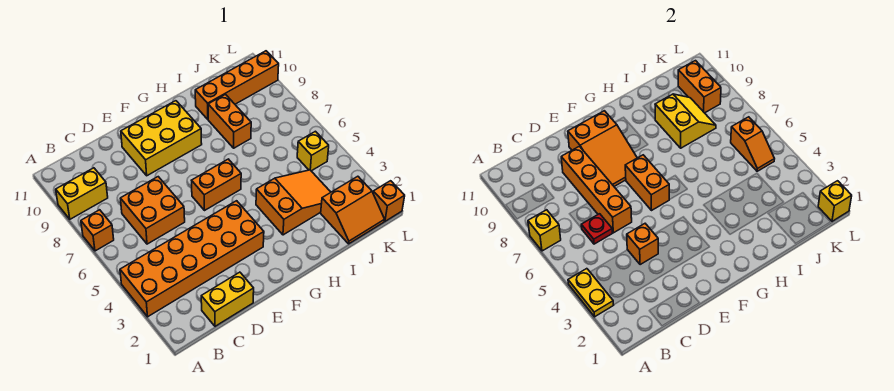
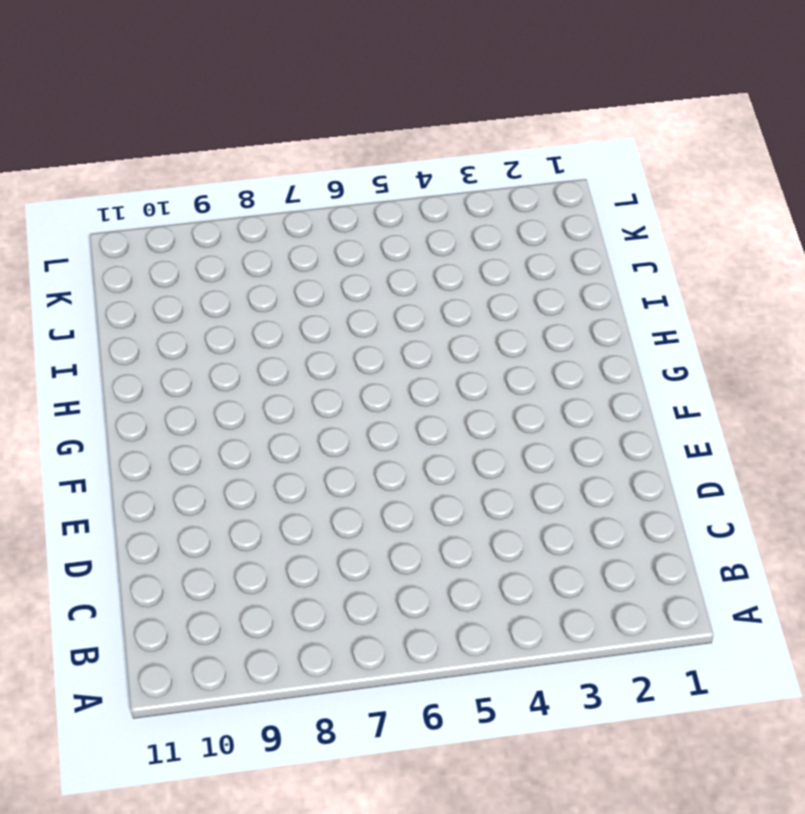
none -> orange brick A3:F4 level 1
none -> orange brick A7 level 1
none -> yellow brick A9:B9 level 1

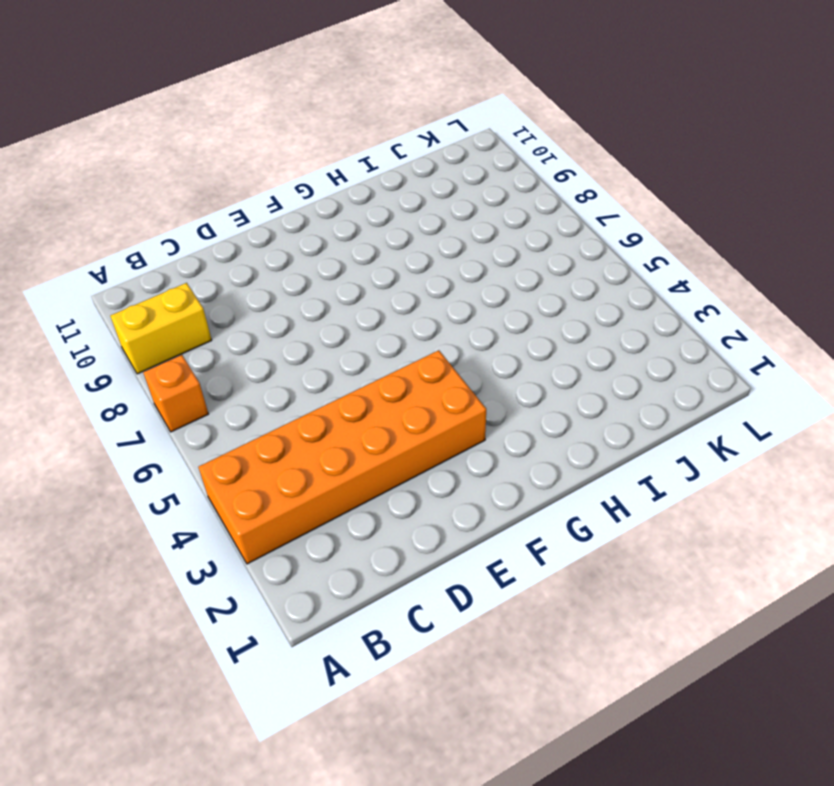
none -> yellow brick C1:D1 level 1
none -> orange brick C6:D7 level 1
none -> yellow brick E9:G10 level 1

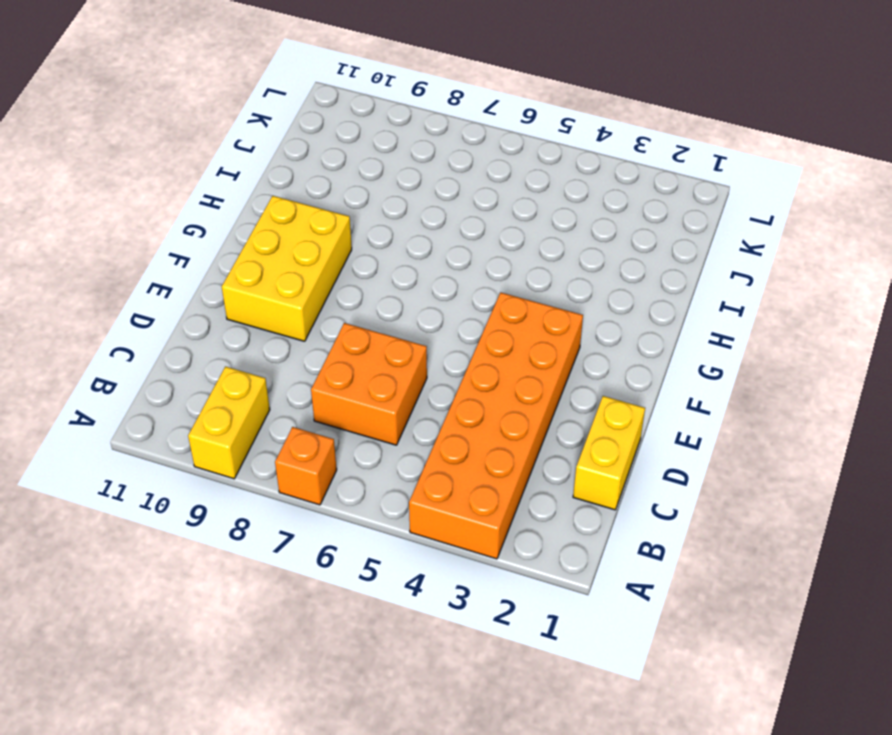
none -> orange brick F6:G6 level 1
none -> orange slope H3:J4 level 1 top H
none -> orange brick I8:I9 level 1

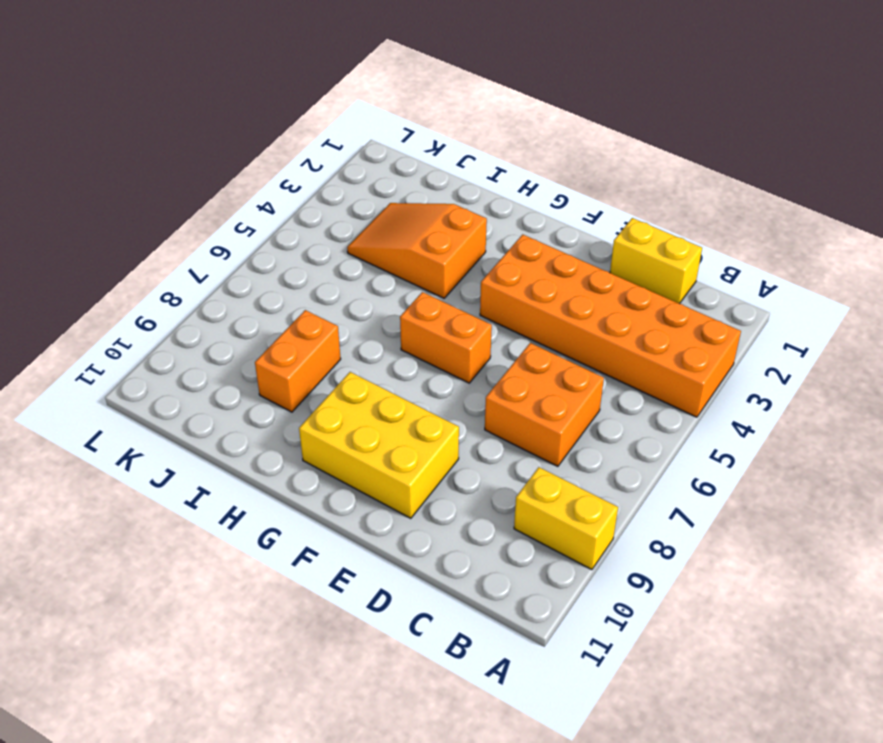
none -> orange brick A7 level 1
none -> orange brick I10:L10 level 1
none -> orange slope J1:K2 level 1 top 2

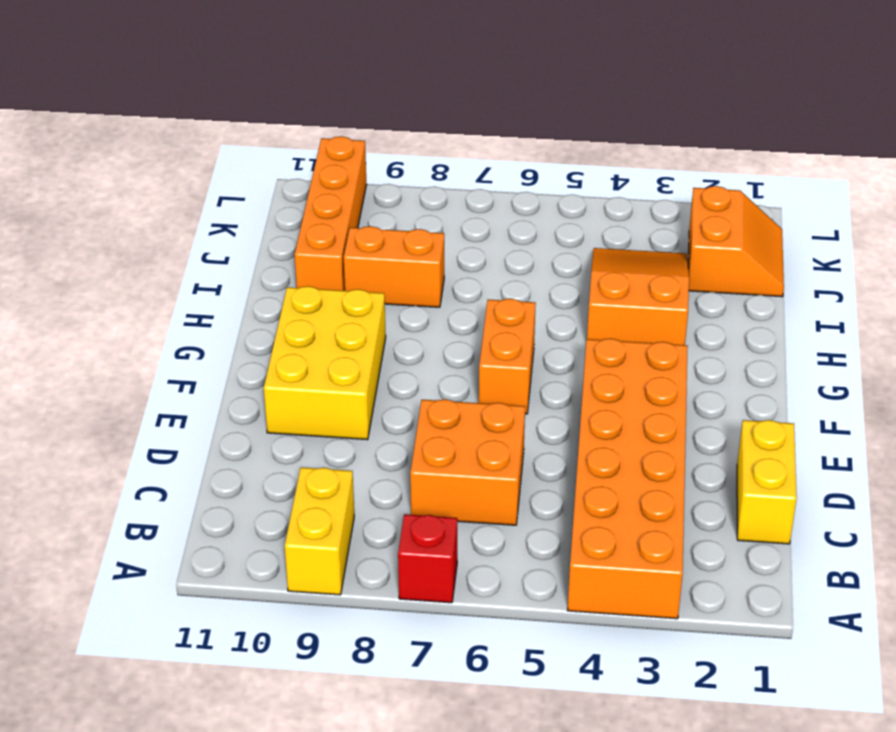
red brick A7 level 1 -> orange brick A7 level 1
none -> yellow brick K5 level 1
none -> orange brick L1 level 1
none -> yellow plate A3:A4 level 2

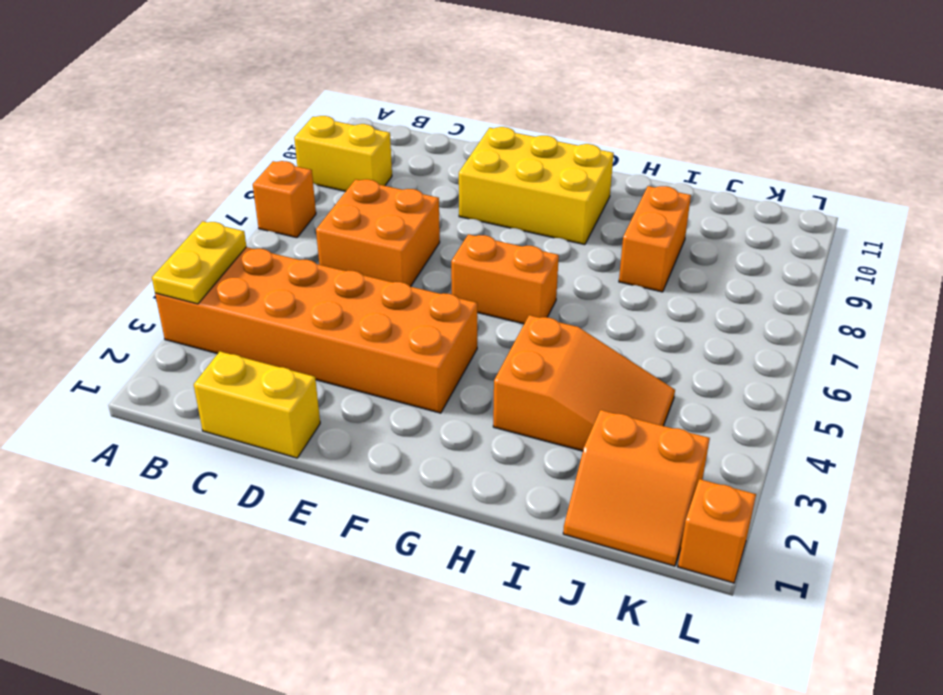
none -> orange brick I10:L10 level 1
none -> yellow brick K5 level 1
none -> yellow brick A7 level 2

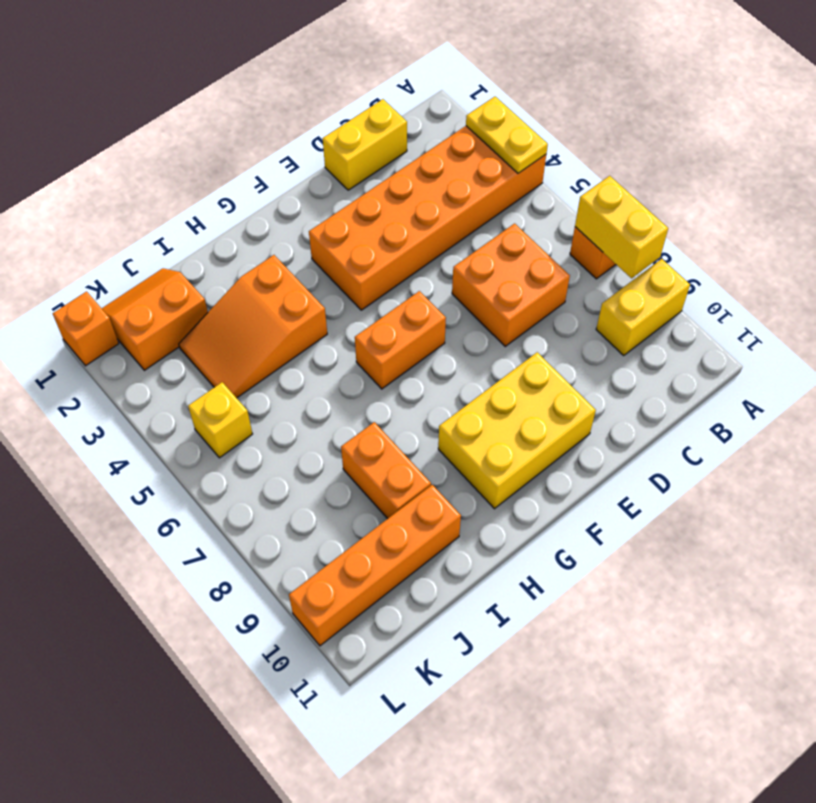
yellow brick A7:A8 level 2 -> yellow brick A7 level 2
none -> red plate C6 level 2
none -> orange brick D4 level 2
none -> orange brick D6:D9 level 2

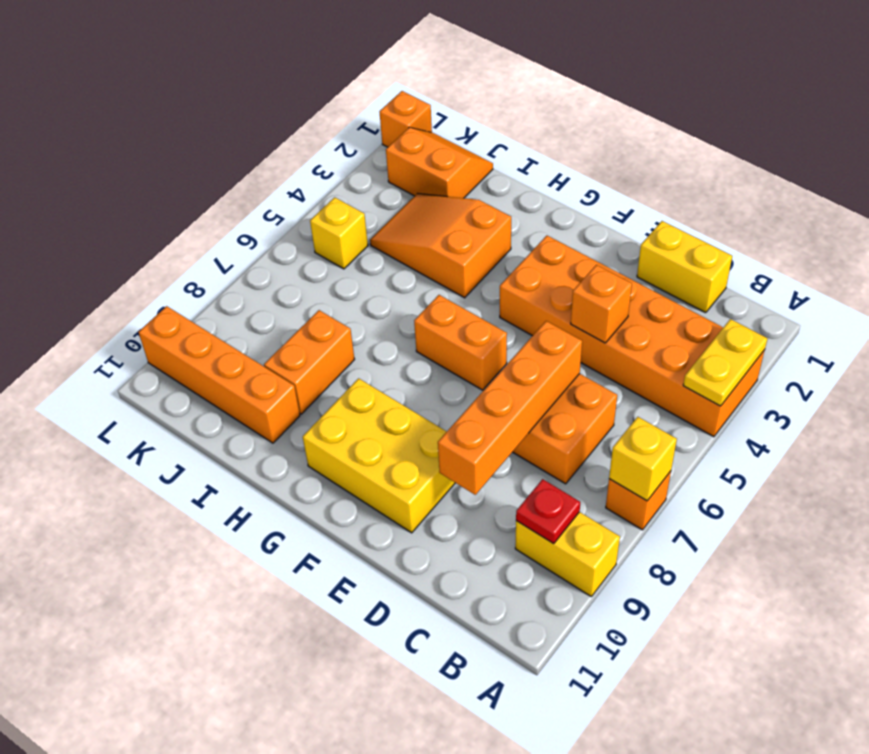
red plate B9 level 2 -> red plate C6 level 2
none -> orange slope E8:F10 level 2 top 10
none -> orange brick F6:F7 level 2
none -> yellow slope I8:J9 level 2 top I

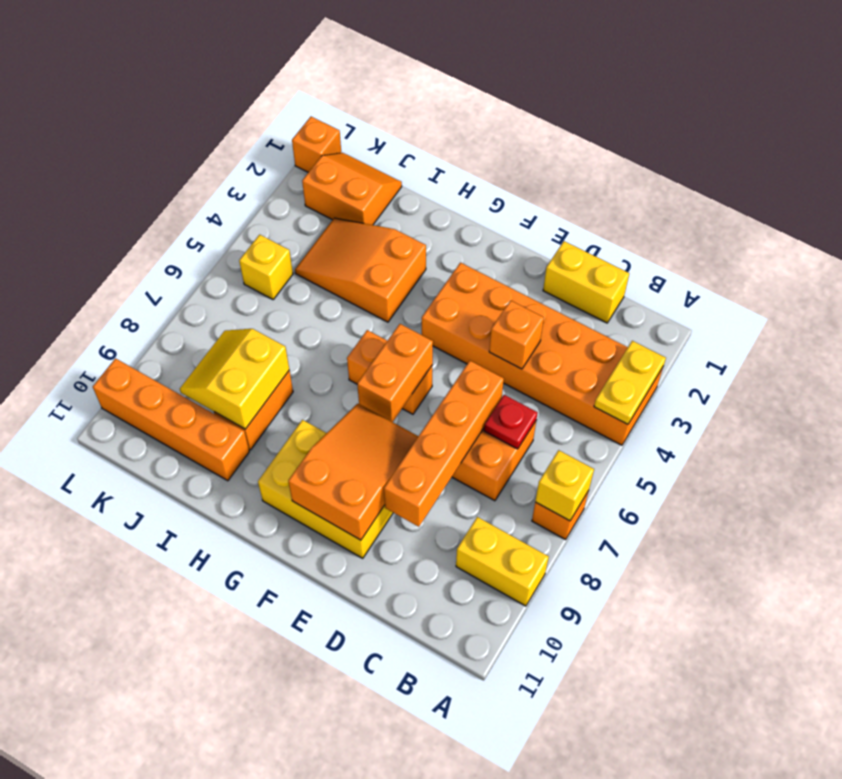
none -> orange slope K5:K6 level 2 top 6
none -> orange brick K9:K10 level 2
none -> yellow brick L1 level 2

